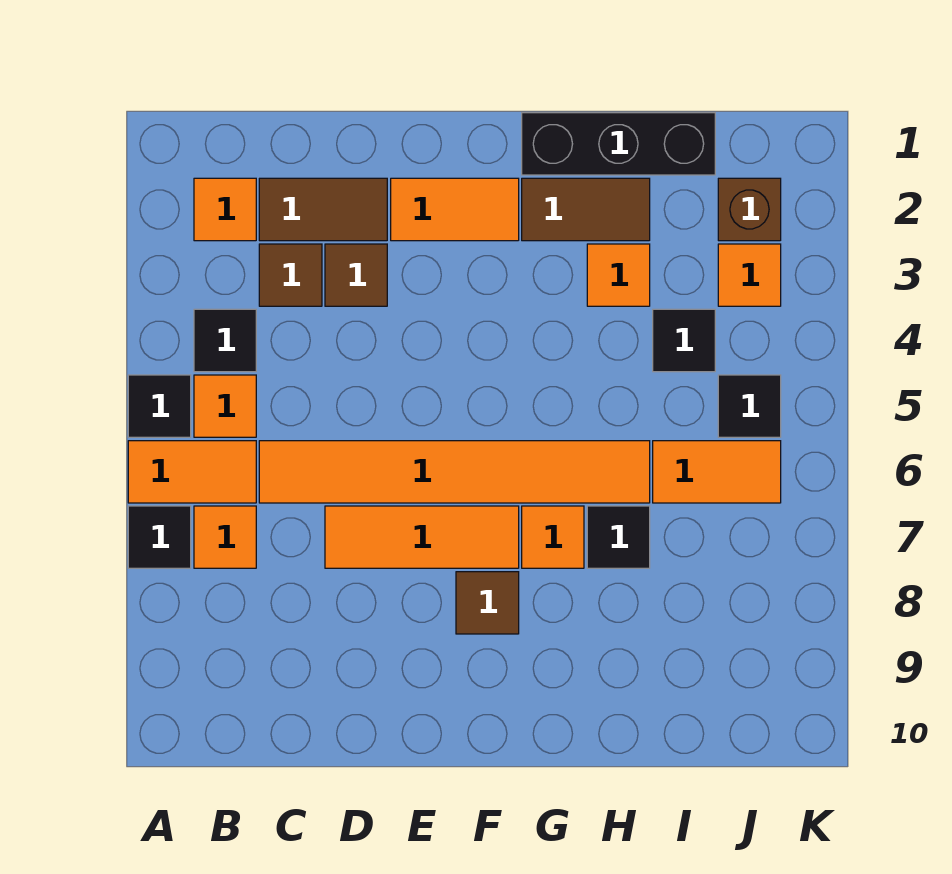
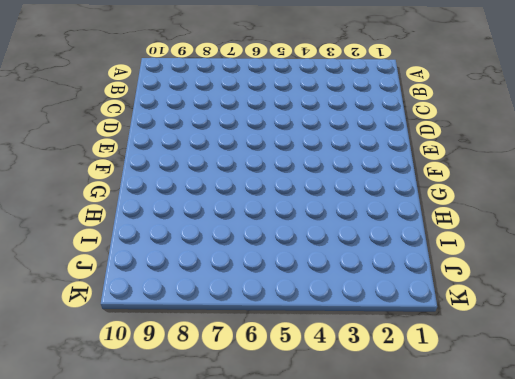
none -> black tile A5 level 1
none -> orange tile A6:B6 level 1
none -> black tile A7 level 1

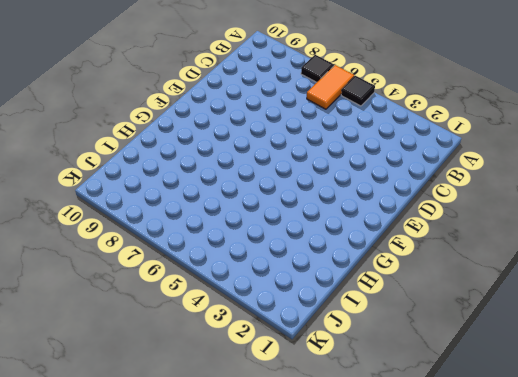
none -> orange tile B2 level 1
none -> black tile B4 level 1
none -> orange tile B5 level 1

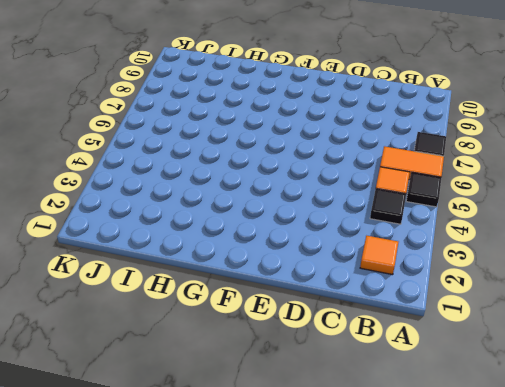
none -> orange tile B7 level 1
none -> brown tile C2:D2 level 1
none -> brown tile C3 level 1

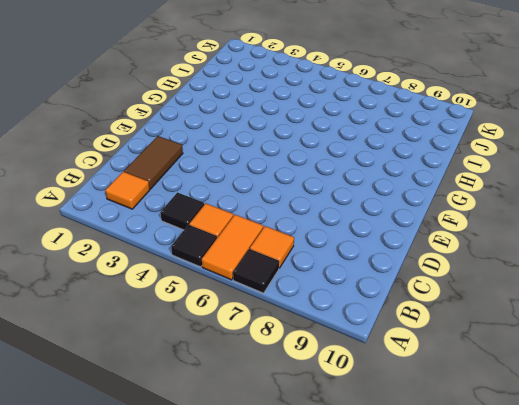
none -> brown tile C3 level 1
none -> orange tile C6:H6 level 1
none -> brown tile D3 level 1

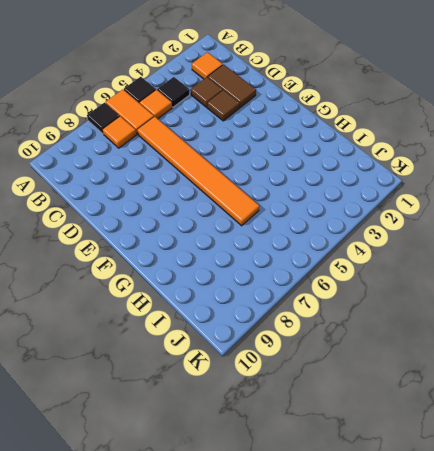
none -> orange tile D7:F7 level 1
none -> orange tile E2:F2 level 1
none -> brown tile F8 level 1

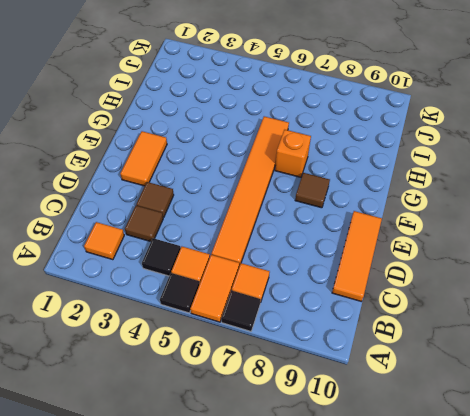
orange tile C10:E10 level 1 -> orange tile D7:F7 level 1
orange brick G7 level 1 -> orange tile G7 level 1
none -> brown tile C2:D2 level 1
none -> black brick G1:I1 level 1
none -> brown tile G2:H2 level 1

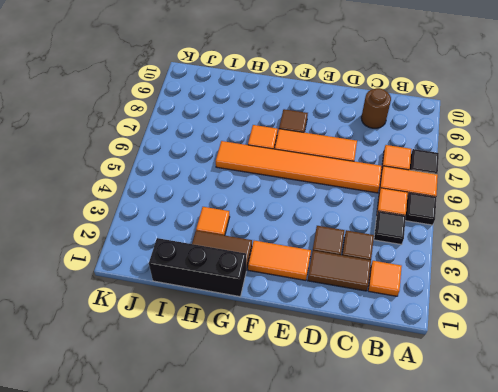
brown round brick C9 level 1 -> none
none -> black tile H7 level 1
none -> black tile I4 level 1
none -> orange tile I6:J6 level 1

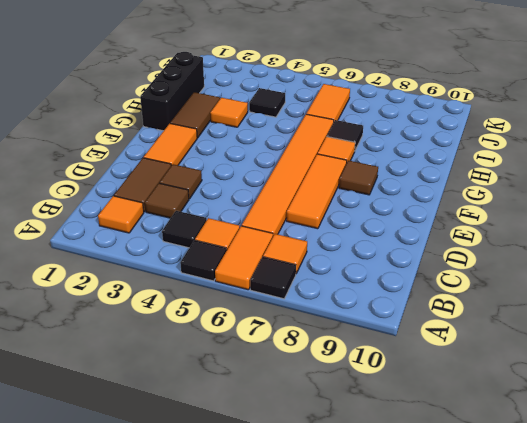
none -> brown brick J2 level 1
none -> orange tile J3 level 1
none -> black tile J5 level 1

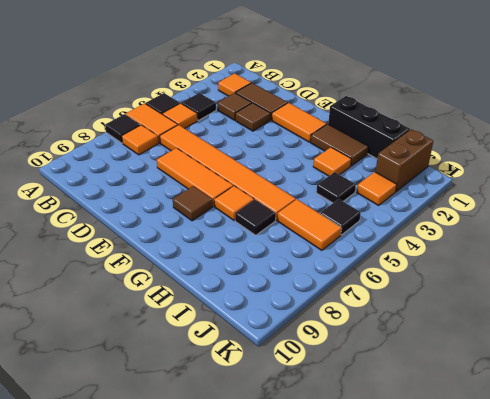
brown brick J1:J2 level 1 -> brown brick J2 level 1

